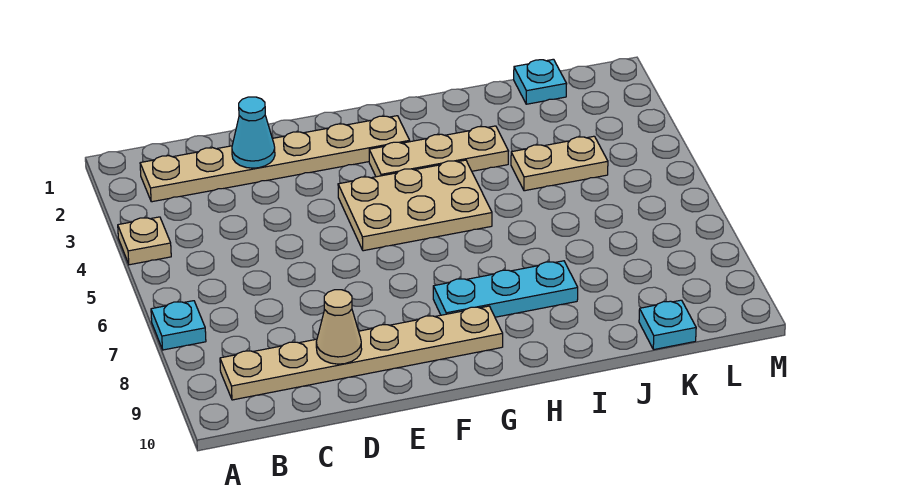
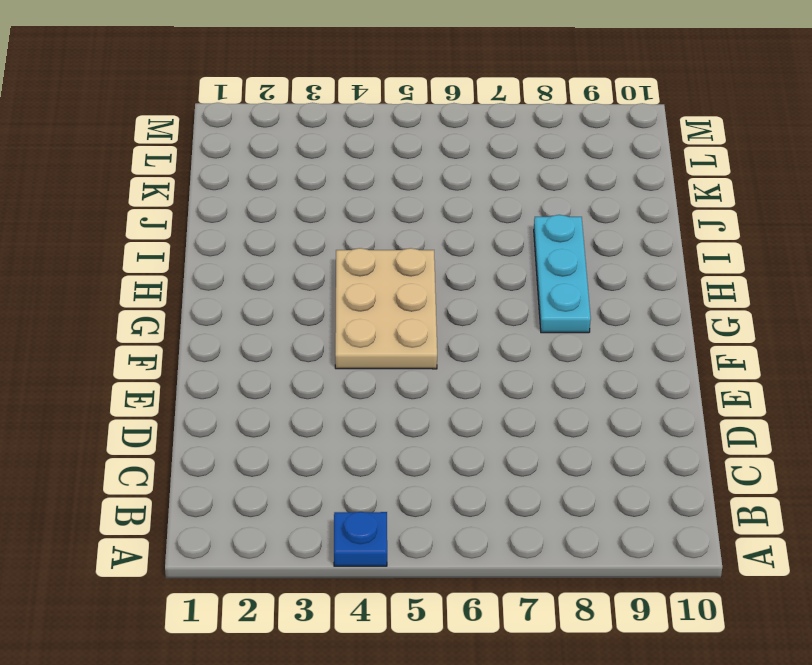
blue plate A4 level 1 -> tan plate A4 level 1
none -> cyan plate A7 level 1
none -> tan plate B2:G2 level 1
none -> tan plate B9:G9 level 1

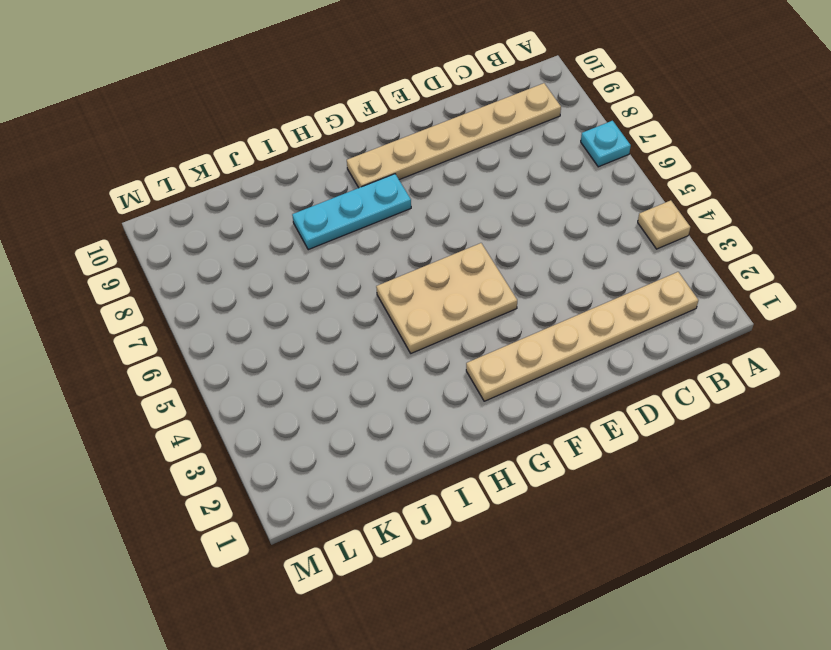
none -> tan plate G3:I3 level 1
none -> tan plate J4:K4 level 1
none -> cyan plate K1 level 1

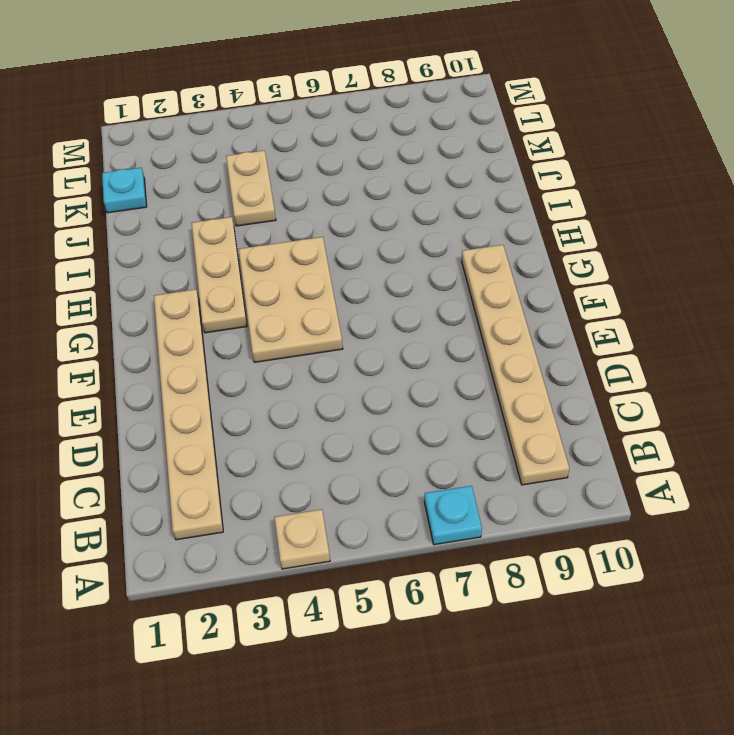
none -> cyan plate G8:I8 level 1
none -> cyan plate K10 level 1
none -> cyan cone D2 level 2

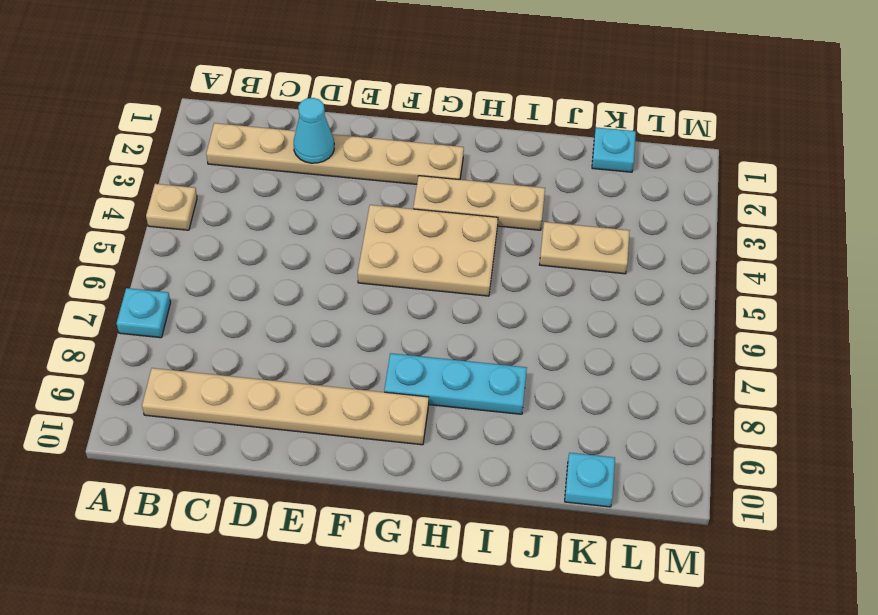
none -> tan cone D9 level 2

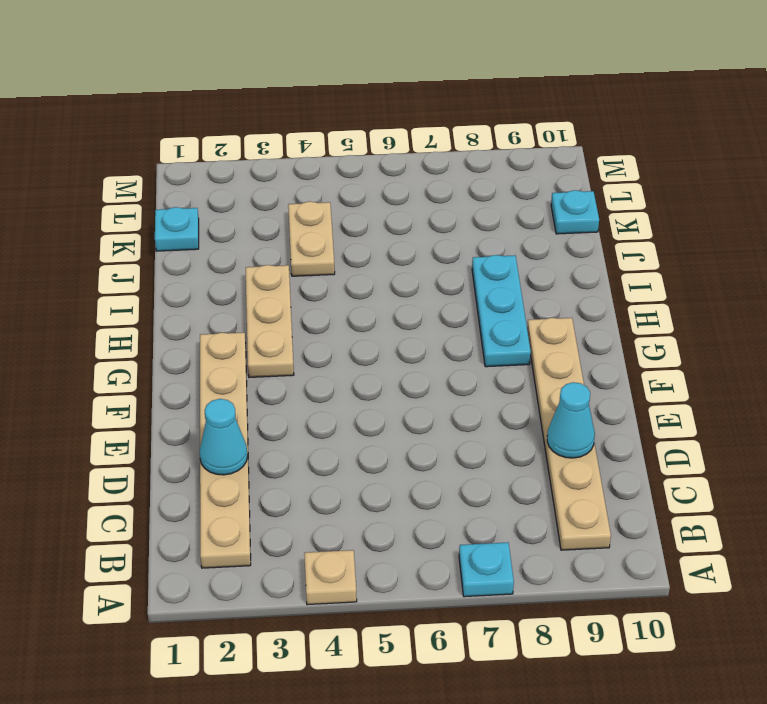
cyan cone D9 level 2 -> tan cone D9 level 2
none -> tan plate F4:H5 level 1

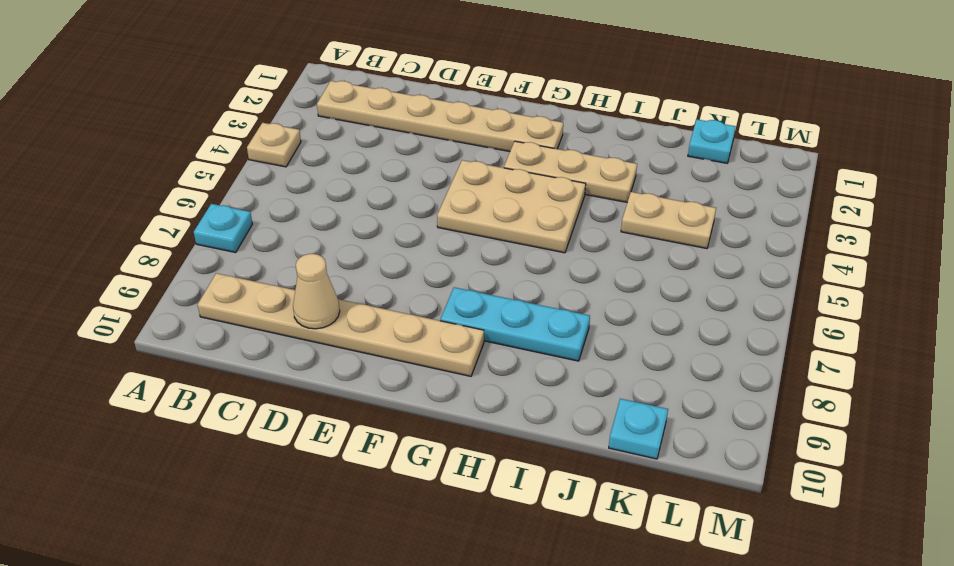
none -> cyan cone D2 level 2

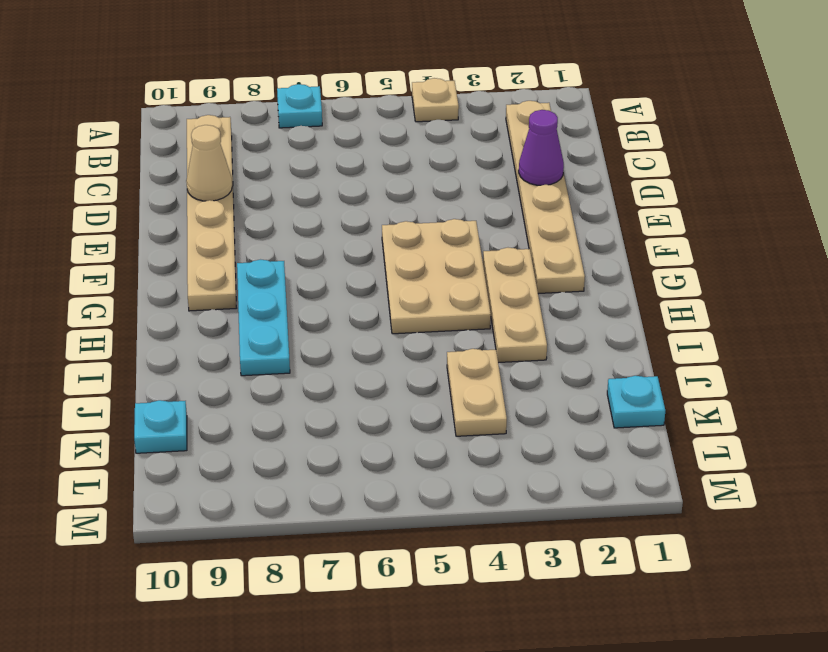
purple cone D2 level 2 -> cyan cone D2 level 2

